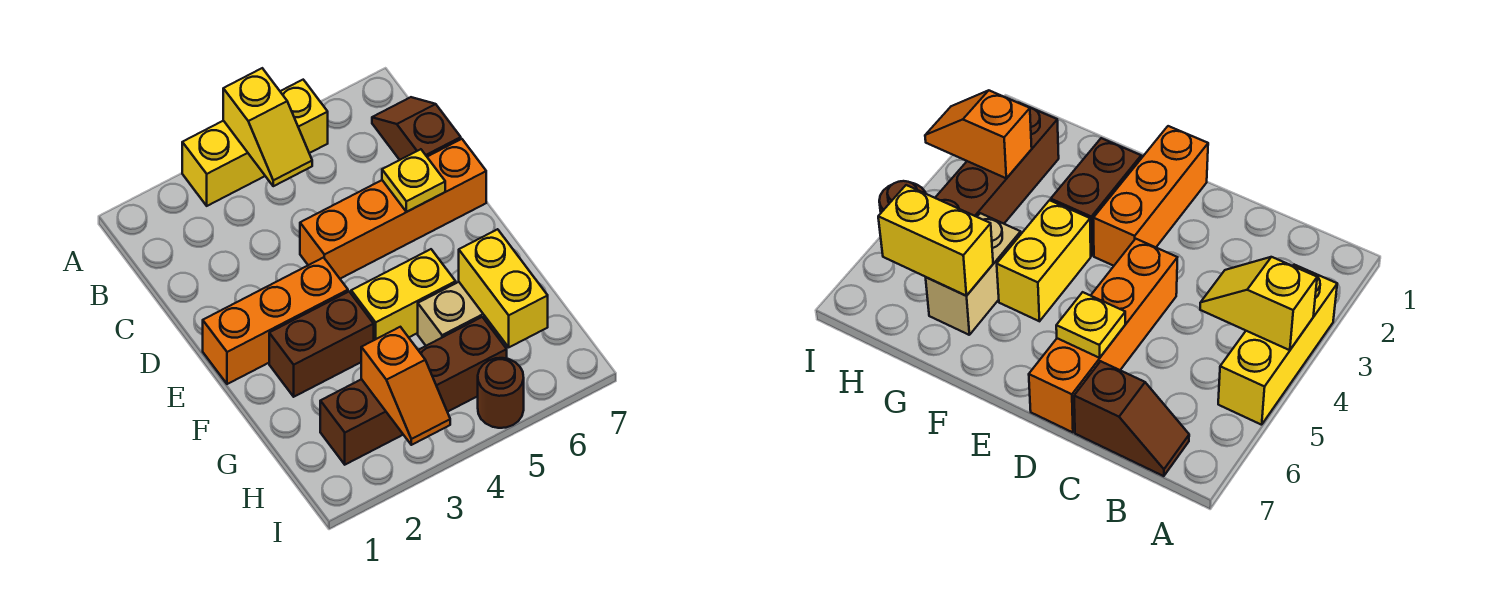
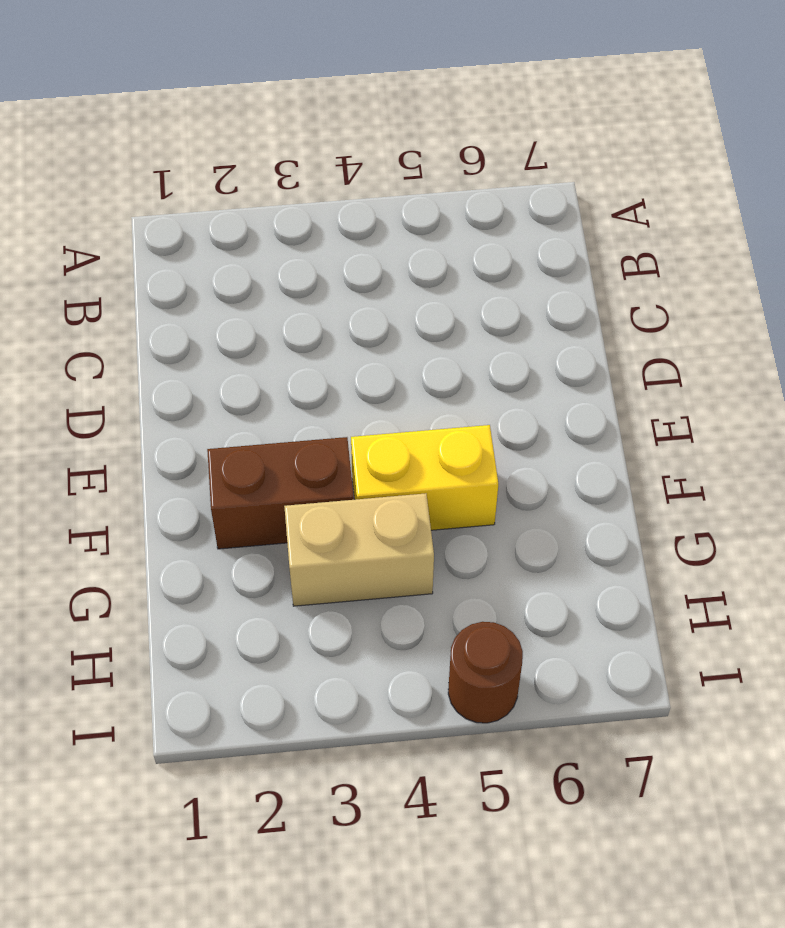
tan brick G3:G4 level 1 -> tan brick G5:G6 level 1
none -> yellow brick A3:A5 level 1
none -> brown slope B7:C7 level 1 top C
none -> orange brick D4:D7 level 1

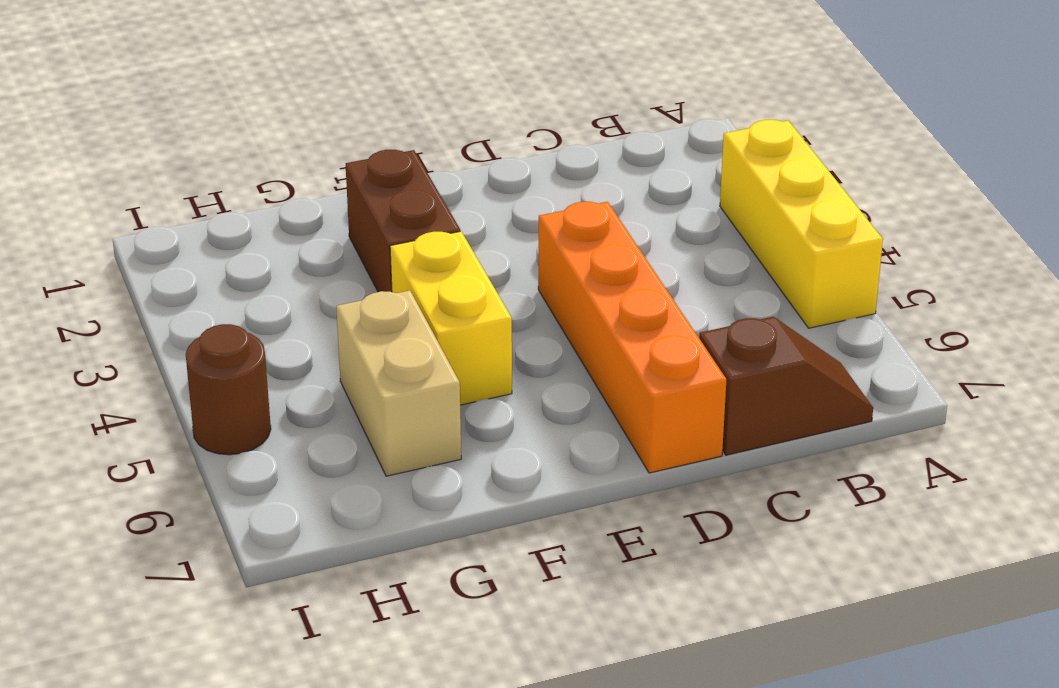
none -> orange brick E1:E3 level 1
none -> brown brick H2:H5 level 1
none -> yellow slope A4:B4 level 2 top A

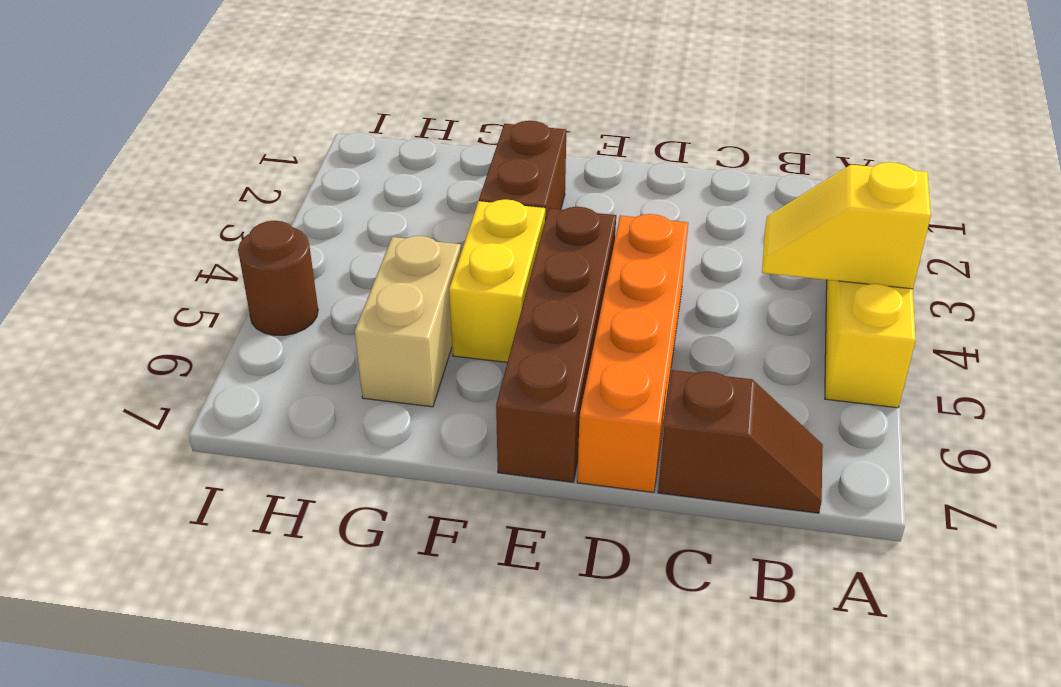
brown brick E4:E7 level 1 -> brown brick H2:H5 level 1
none -> orange brick E1:E3 level 1
none -> yellow plate D6 level 2
none -> yellow brick G6:H6 level 2

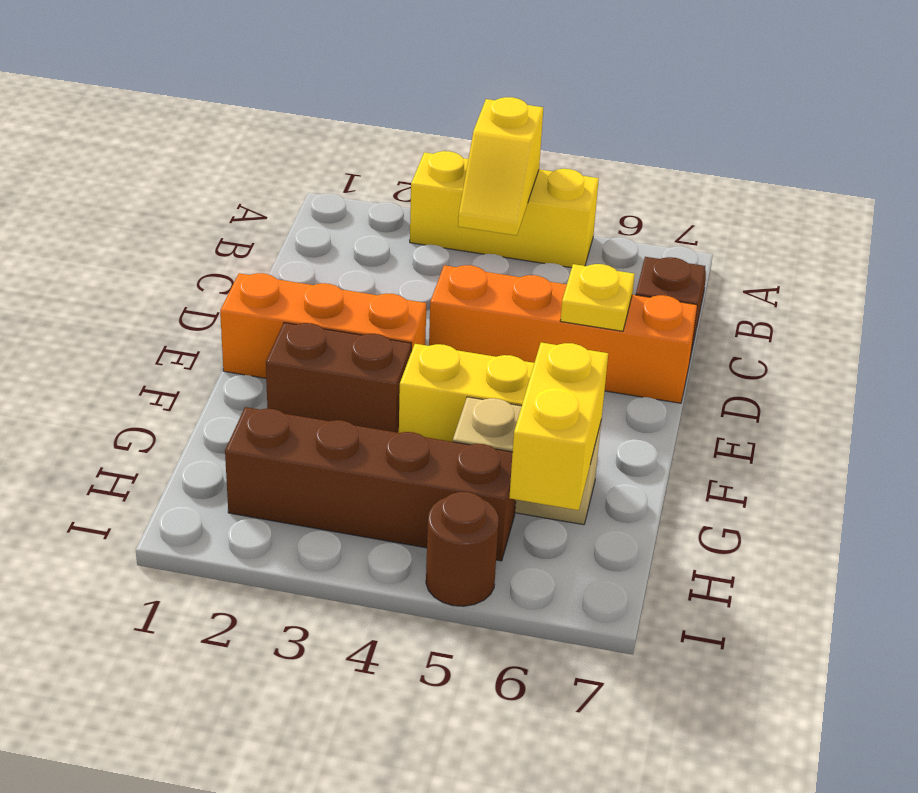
none -> orange slope H3:I3 level 2 top H

